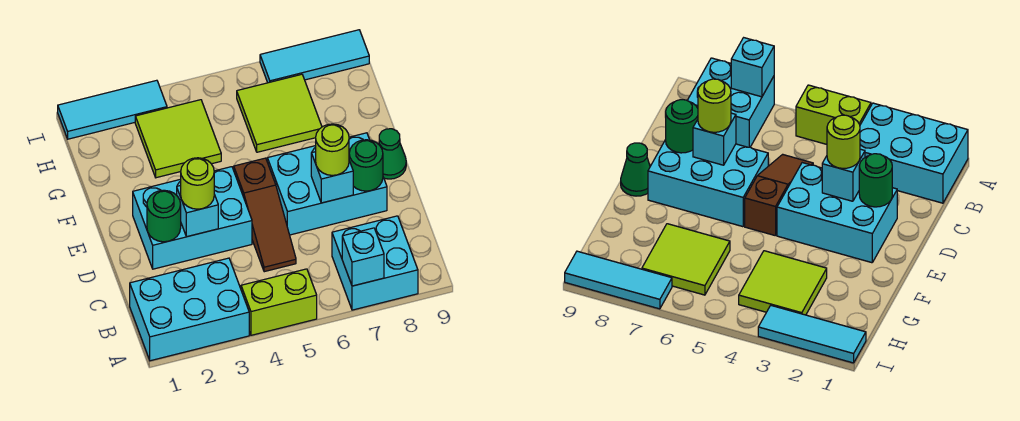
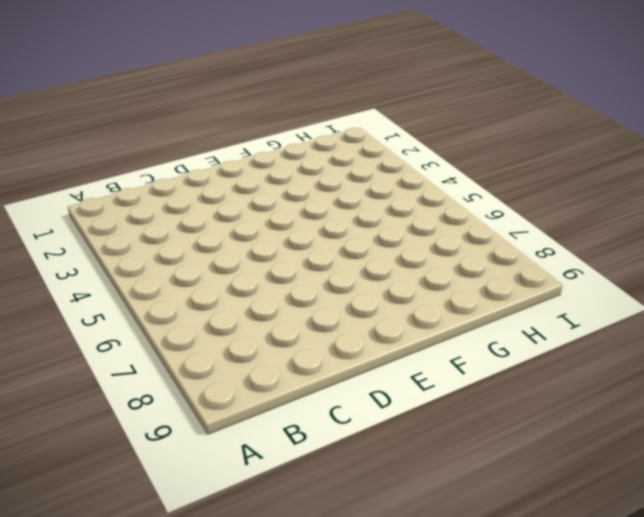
none -> cyan brick A1:B3 level 1
none -> lime brick A4:A5 level 1
none -> cyan brick A7:B8 level 1

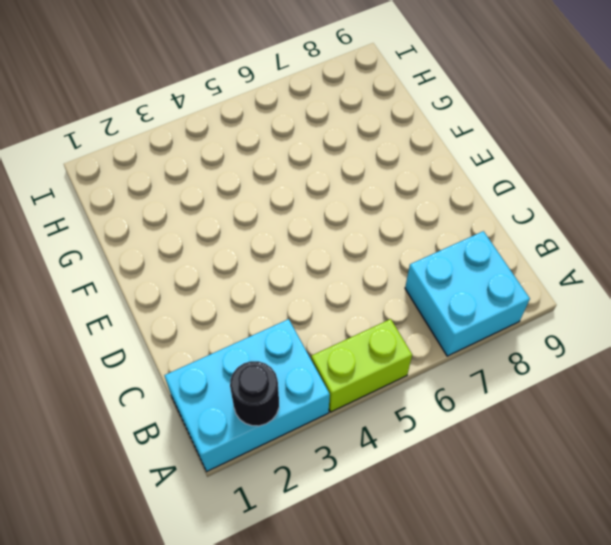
black round brick A2 level 2 -> none
none -> brown slope C5:E5 level 1 top E
none -> cyan brick D2:E4 level 1
none -> cyan brick D6:E8 level 1

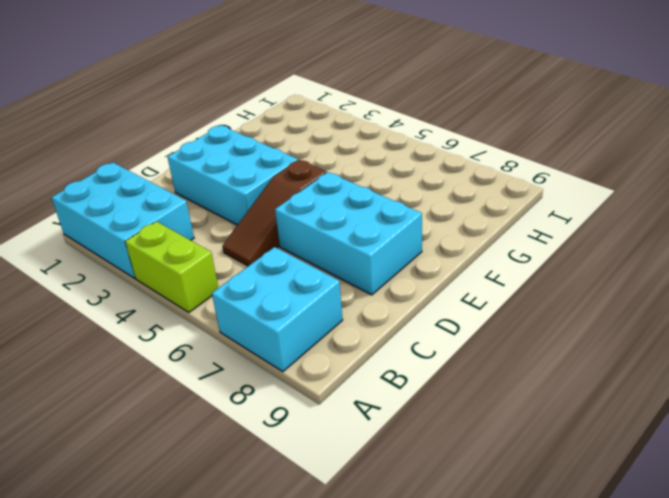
none -> green cone E9 level 1
none -> lime tile G3:H4 level 1
none -> lime tile G6:H7 level 1

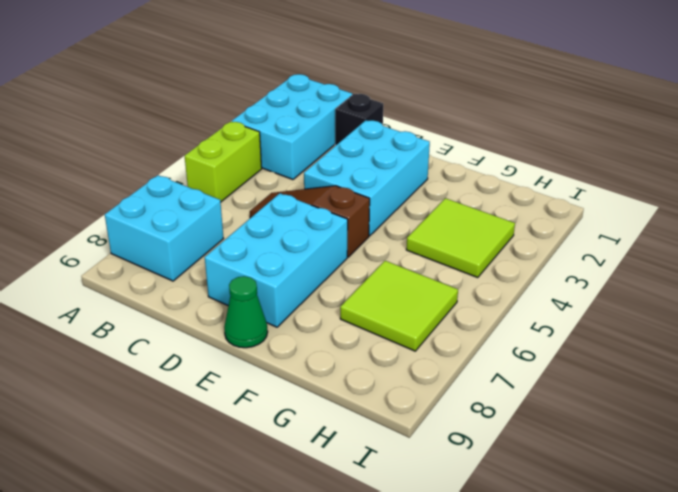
black brick C1 level 1 -> none
none -> cyan tile I1:I3 level 1
none -> cyan tile I7:I9 level 1
none -> cyan brick A7 level 2

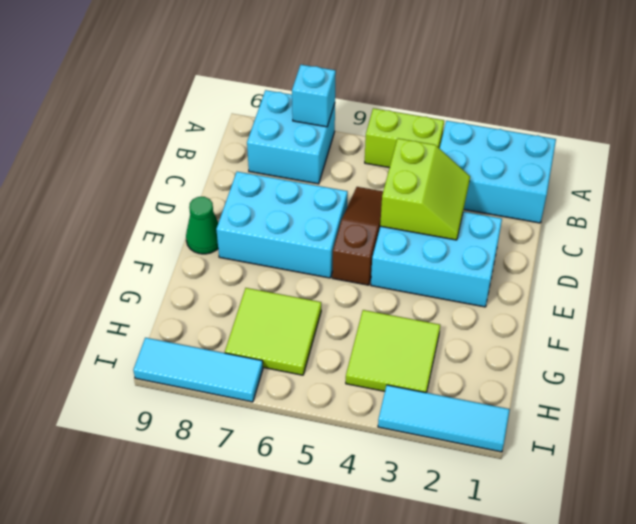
lime slope C3:D4 level 2 top 4 -> cyan brick D3 level 2
none -> green round brick D2 level 2
none -> cyan brick D7 level 2
none -> green round brick D8 level 2

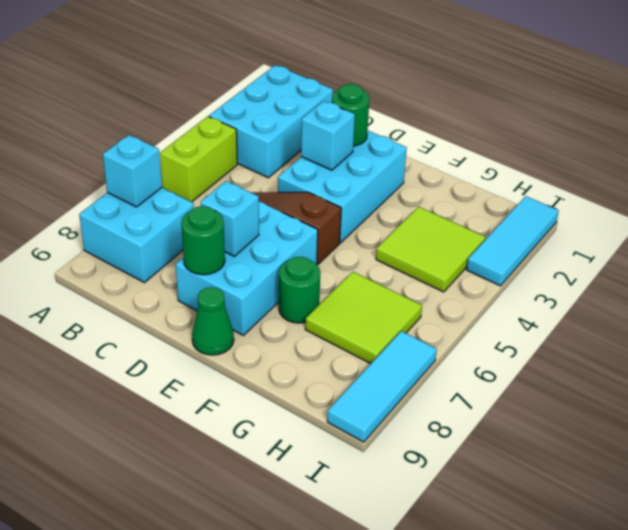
green round brick F7 level 1 -> none
none -> lime round brick D3 level 3
none -> lime round brick D7 level 3

